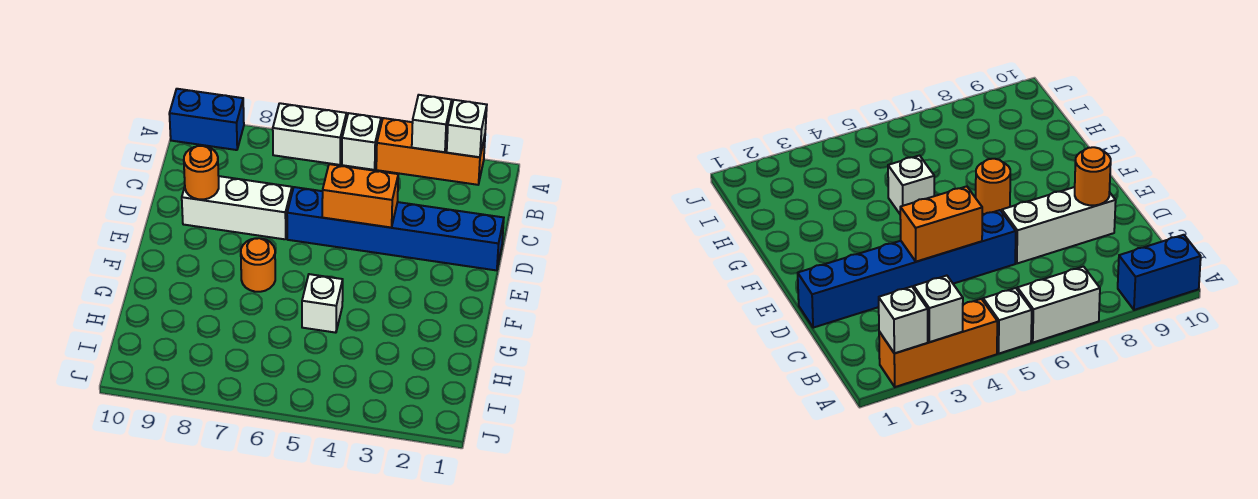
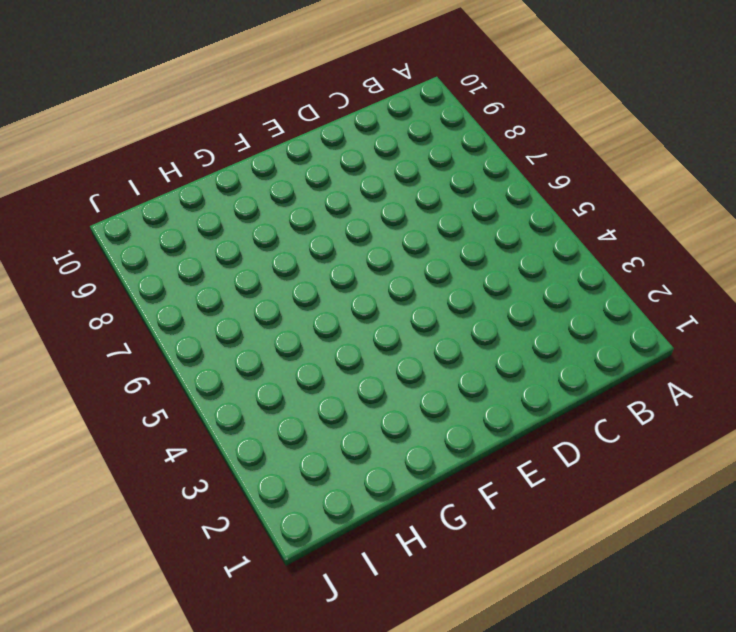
none -> orange brick A2:A4 level 1
none -> white brick A5 level 1
none -> white brick A6:A7 level 1

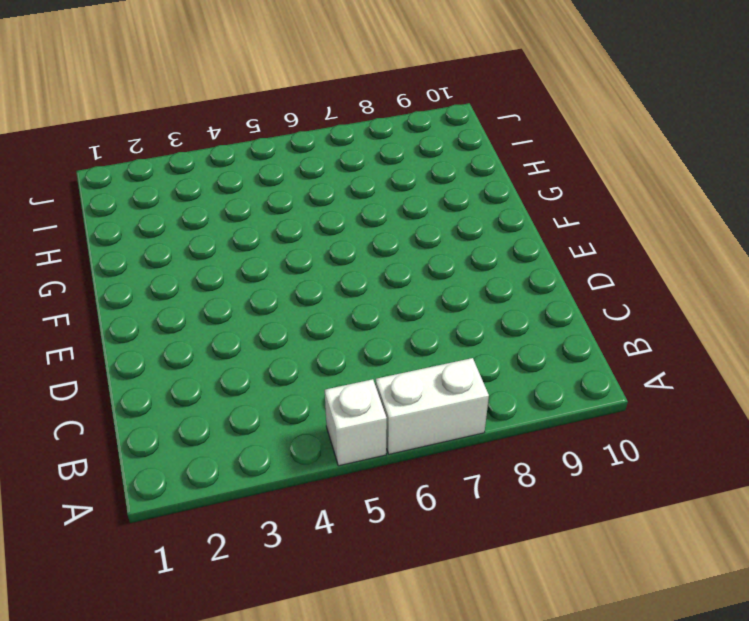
none -> orange brick A2:A4 level 1
none -> blue brick A9:A10 level 1
none -> blue brick D1:D6 level 1

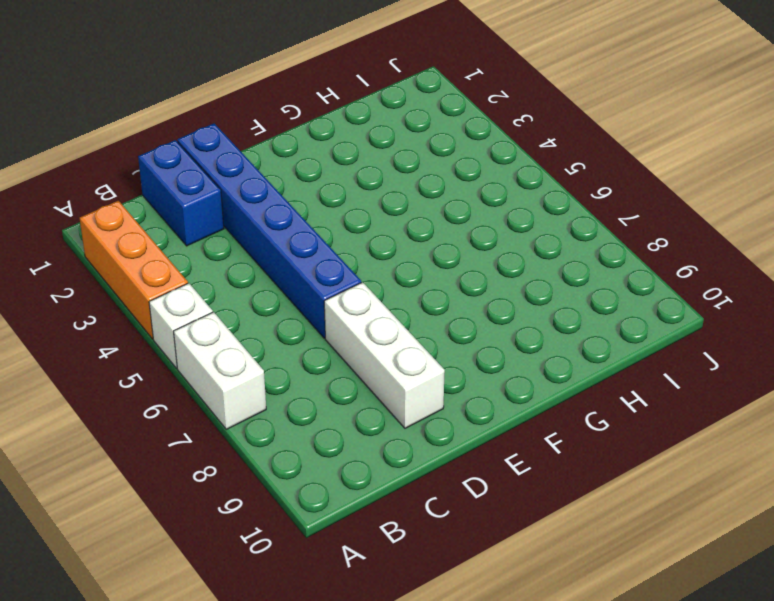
blue brick C1:C2 level 1 -> blue brick A9:A10 level 1
none -> orange round brick F7 level 1
none -> white brick G5 level 1
none -> white brick A2 level 2

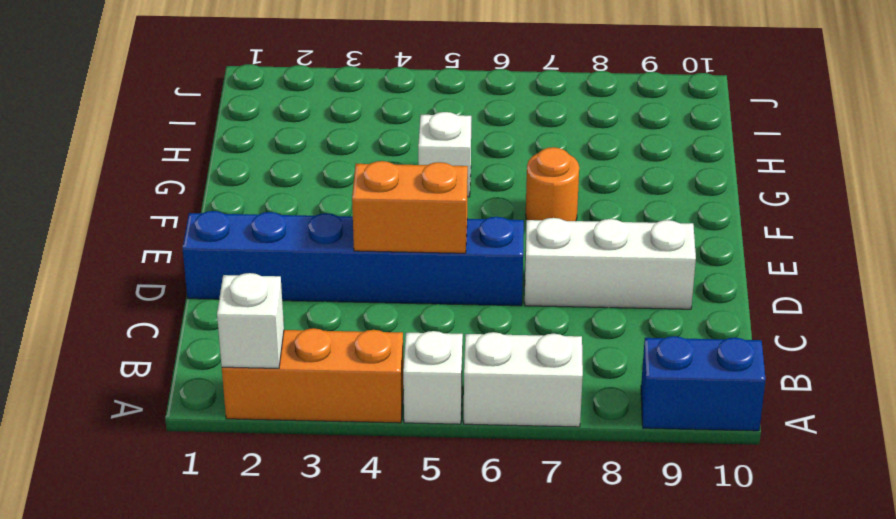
none -> white brick A3 level 2
none -> orange round brick D9 level 2

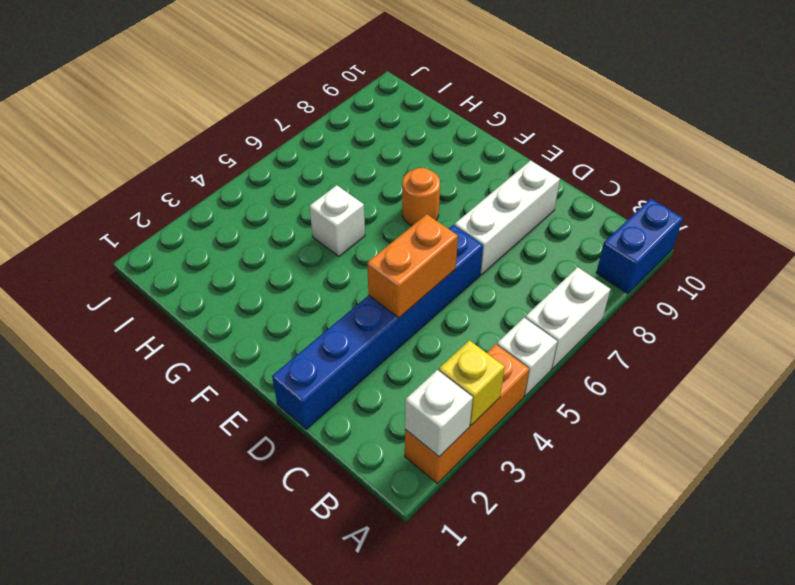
yellow brick A3 level 2 -> white brick A3 level 2
none -> orange round brick D9 level 2

